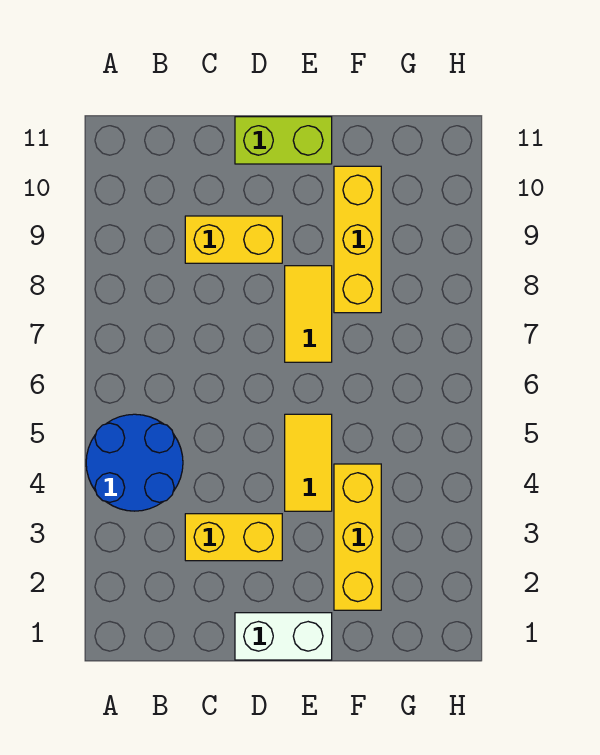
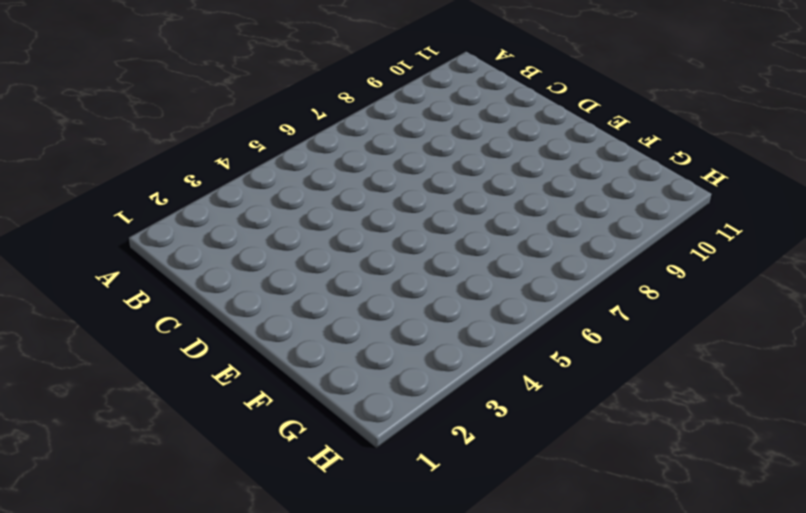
none -> blue round brick A4:B5 level 1
none -> yellow brick C3:D3 level 1

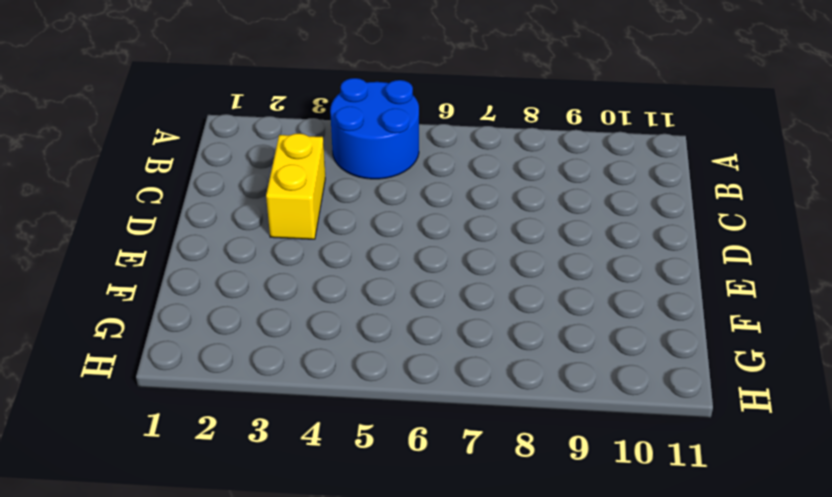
none -> yellow brick C9:D9 level 1
none -> white brick D1:E1 level 1

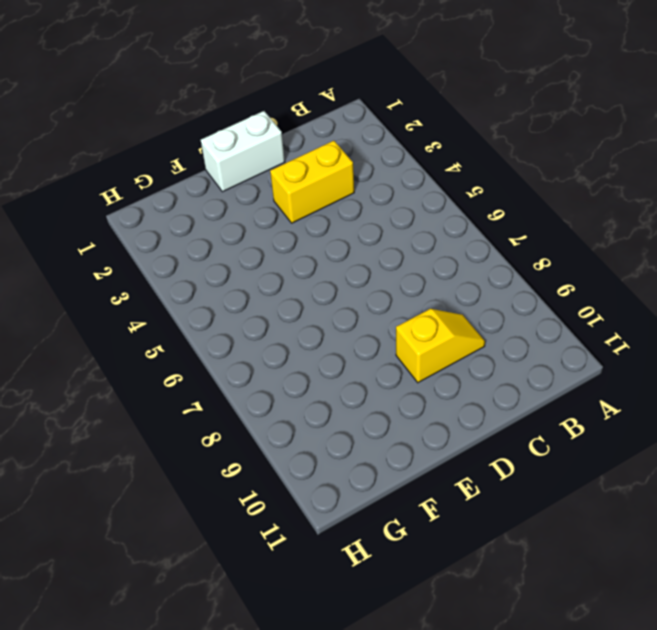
yellow slope C9:D9 level 1 top D -> yellow brick C9:D9 level 1
none -> blue round brick A4:B5 level 1
none -> lime brick D11:E11 level 1

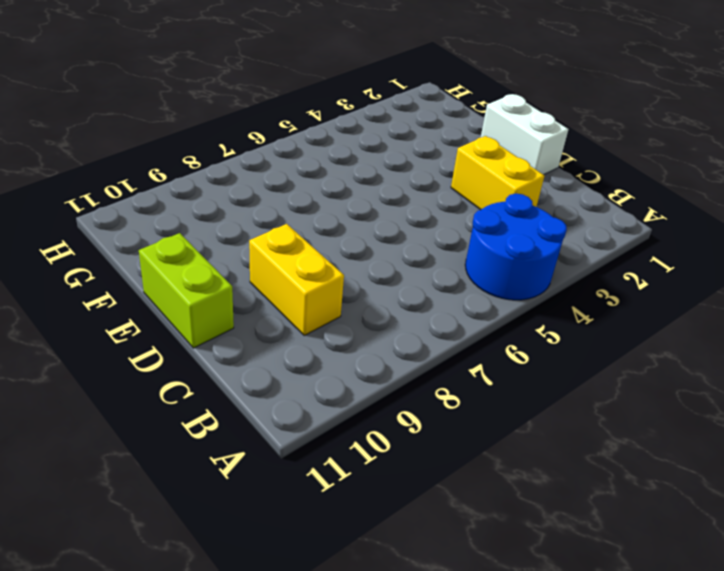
none -> yellow tile E4:E5 level 1
none -> yellow tile E7:E8 level 1

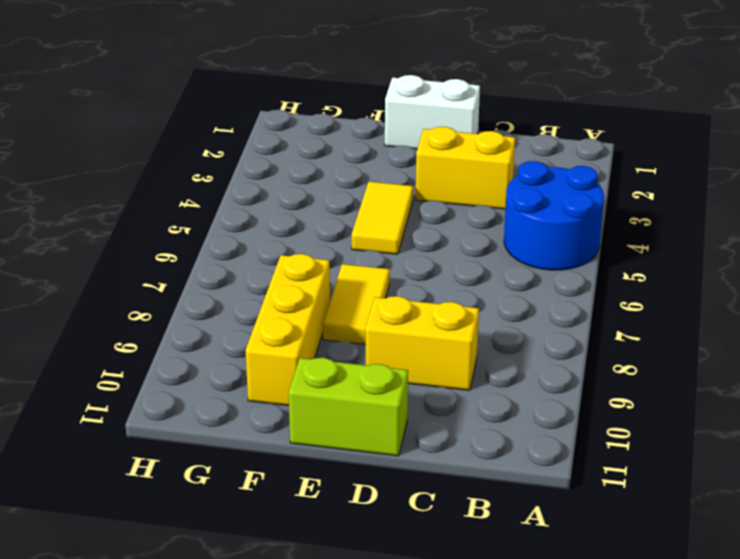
none -> yellow brick F2:F4 level 1

